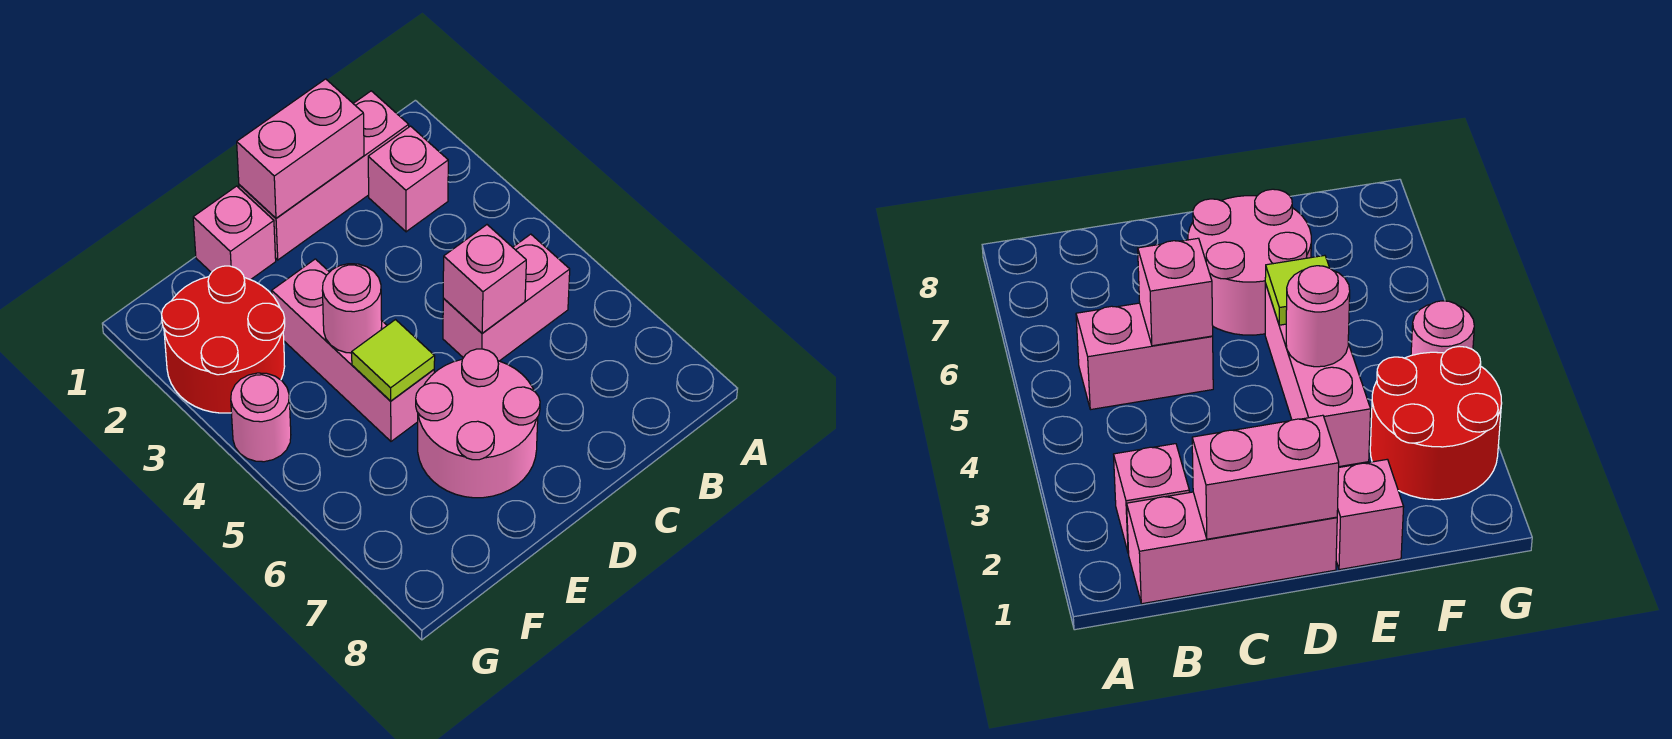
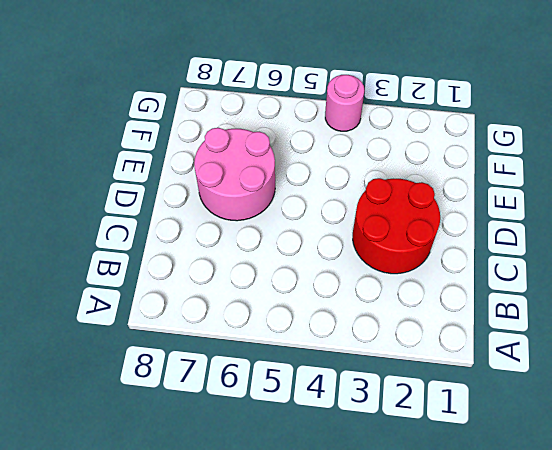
red round brick C2:D3 level 1 -> red round brick F2:G3 level 1
none -> pink brick B1:D1 level 1
none -> pink brick B2 level 1
none -> pink brick B5:C5 level 1

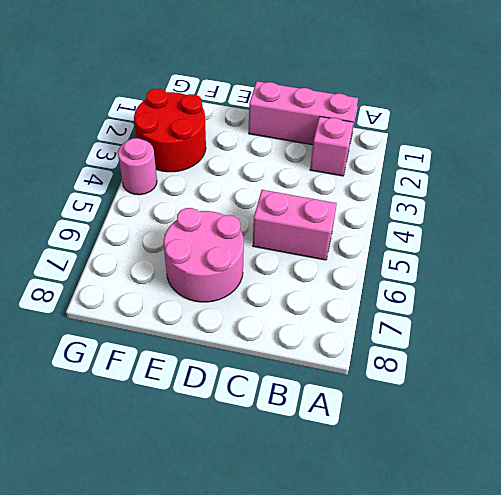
none -> pink brick E1 level 1
none -> pink brick E3:E5 level 1
none -> pink brick C1:D1 level 2

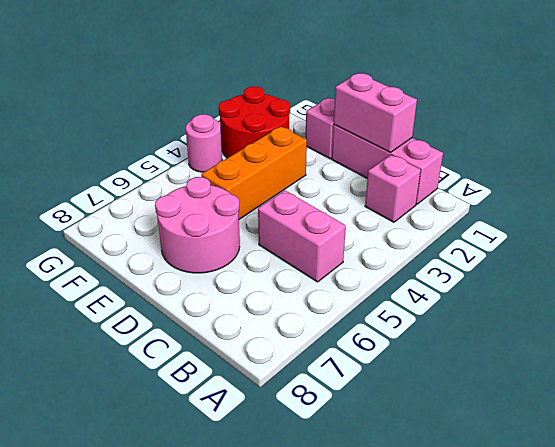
orange brick E3:E5 level 1 -> pink brick E3:E5 level 1
none -> pink brick C5 level 2
none -> pink round brick E4 level 2
none -> lime tile E5 level 2

